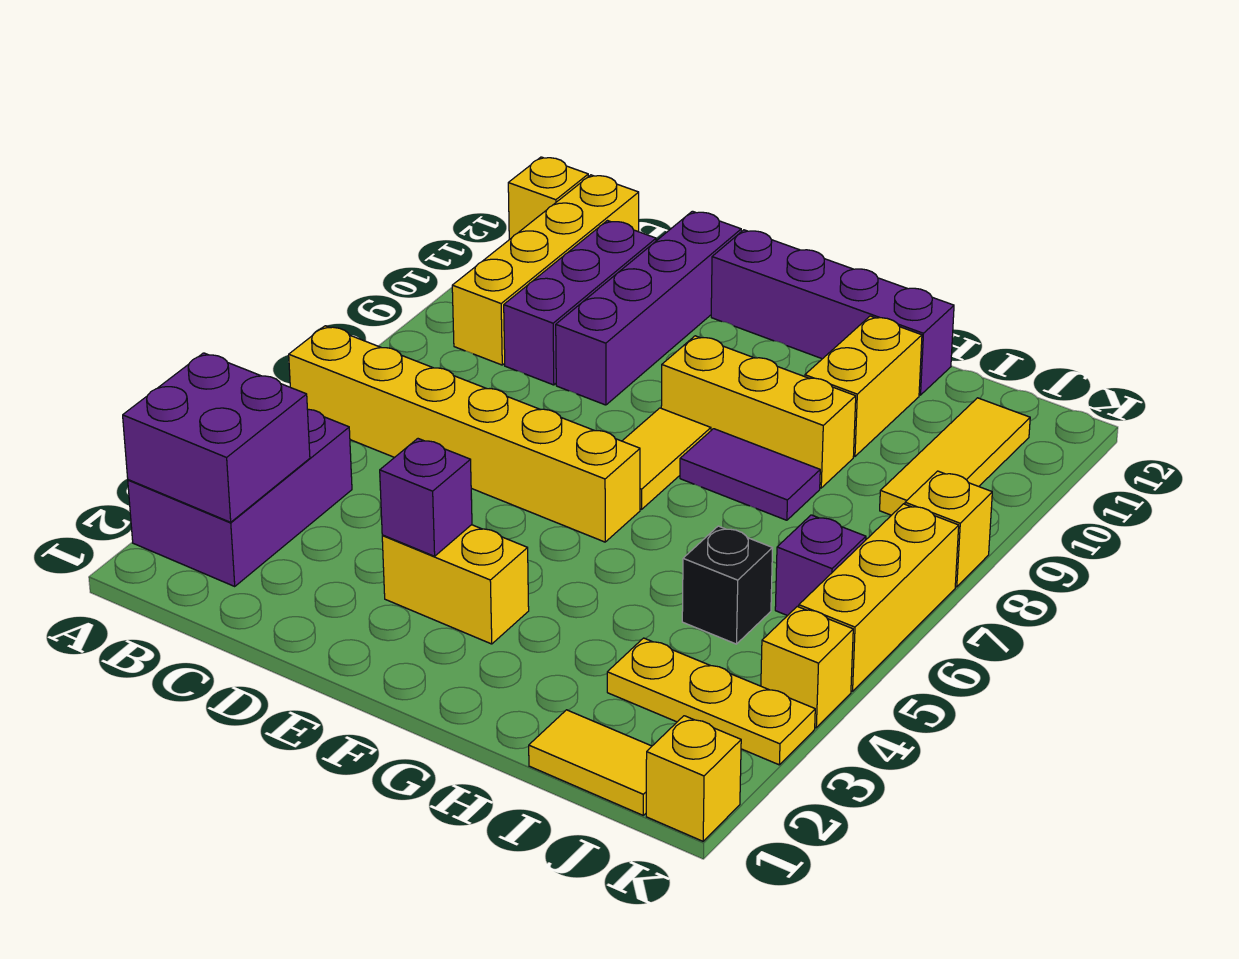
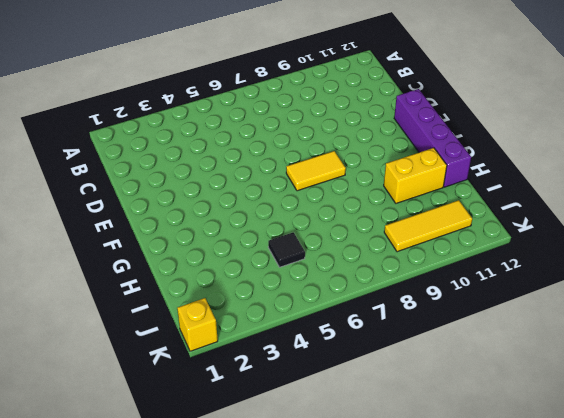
black tile I5 level 1 -> black brick I5 level 1
none -> purple brick A2:B4 level 1
none -> yellow brick A6:F6 level 1
none -> yellow brick A12 level 1

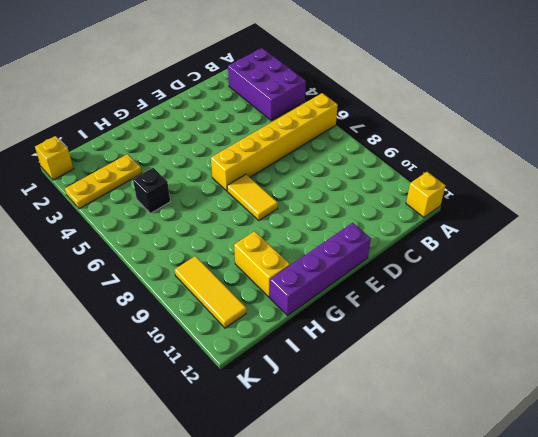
none -> yellow brick B9:B12 level 1
none -> purple brick C9:C11 level 1
none -> purple brick D9:D12 level 1

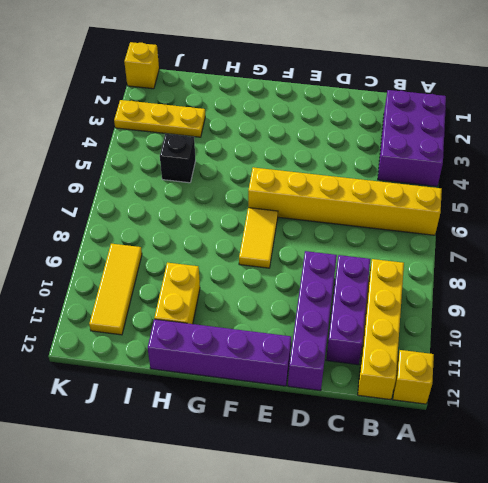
none -> yellow brick E3:F3 level 1
none -> yellow brick F9:H9 level 1
none -> purple tile G8:H8 level 1

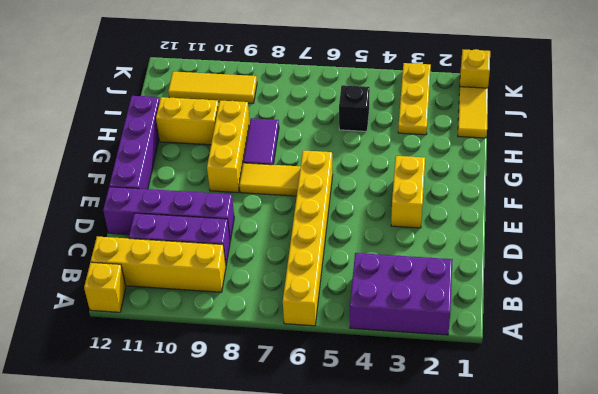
none -> purple brick J6 level 1
none -> yellow brick K4 level 1
none -> yellow brick K5:K7 level 1

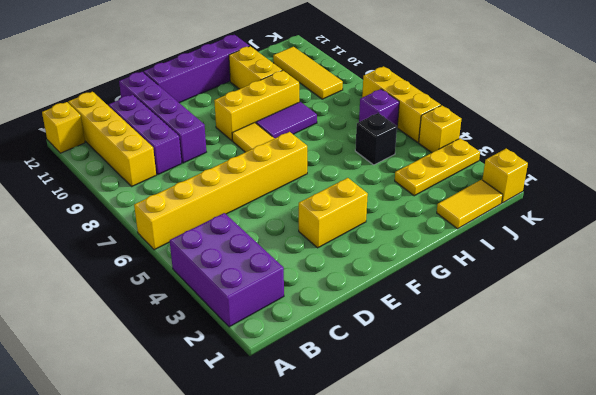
none -> yellow brick K8 level 1
none -> purple brick A2:B3 level 2
none -> purple brick E3 level 2

